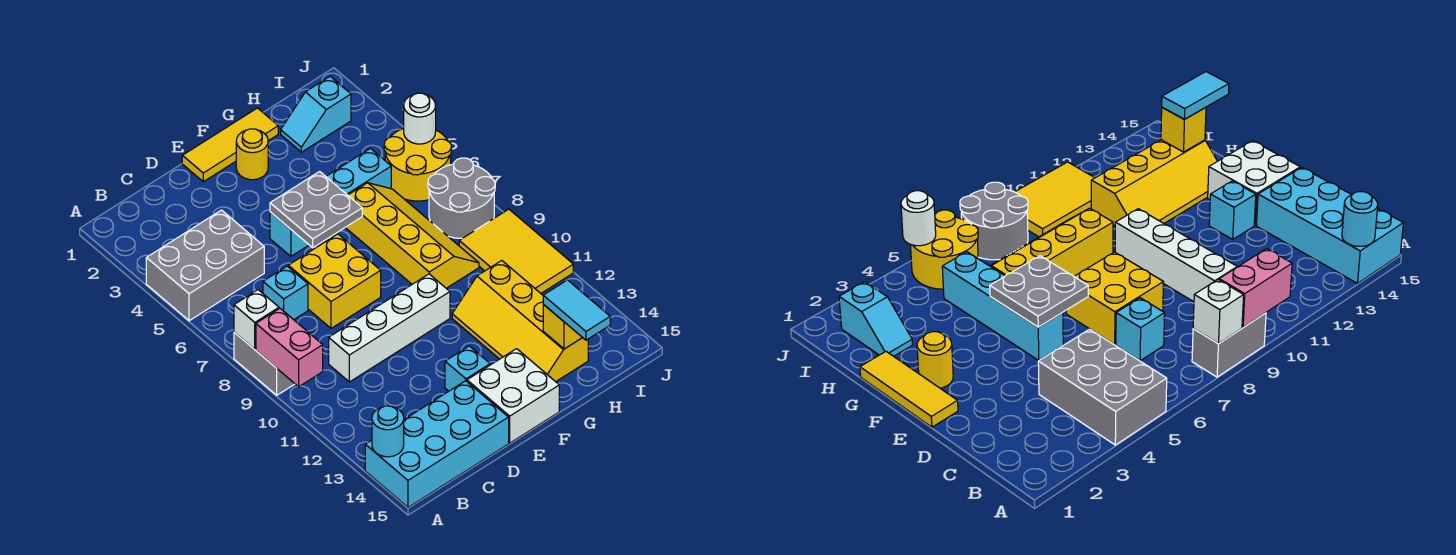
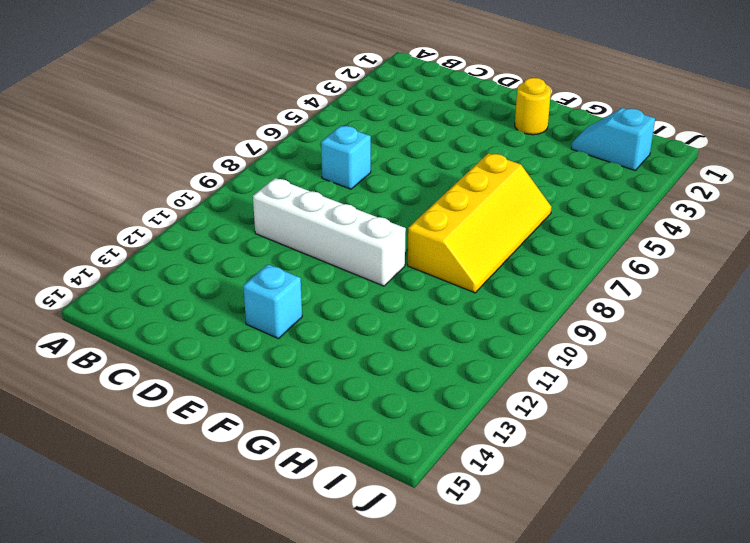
none -> grey brick A4:C5 level 1
none -> grey brick A8:A9 level 1
none -> cyan brick A14:D15 level 1

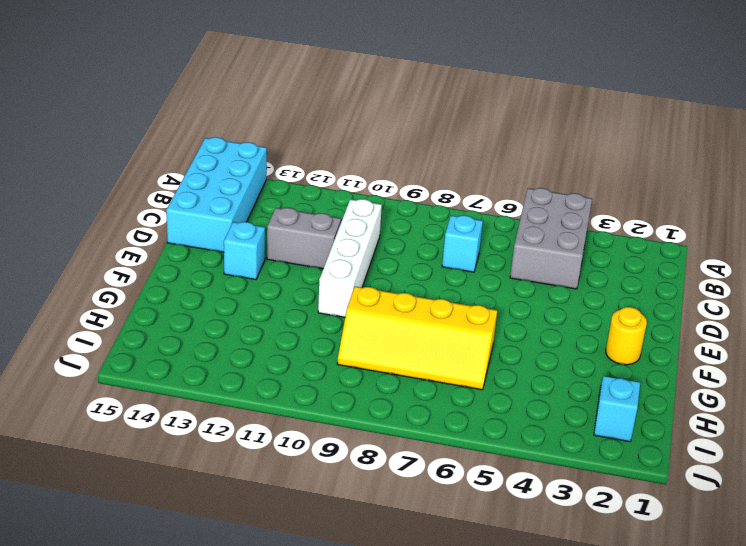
grey brick D11:D12 level 1 -> grey brick A8:A9 level 1
none -> yellow brick D7:E8 level 1
none -> yellow tile E1:G1 level 1
none -> cyan brick E5:H5 level 1

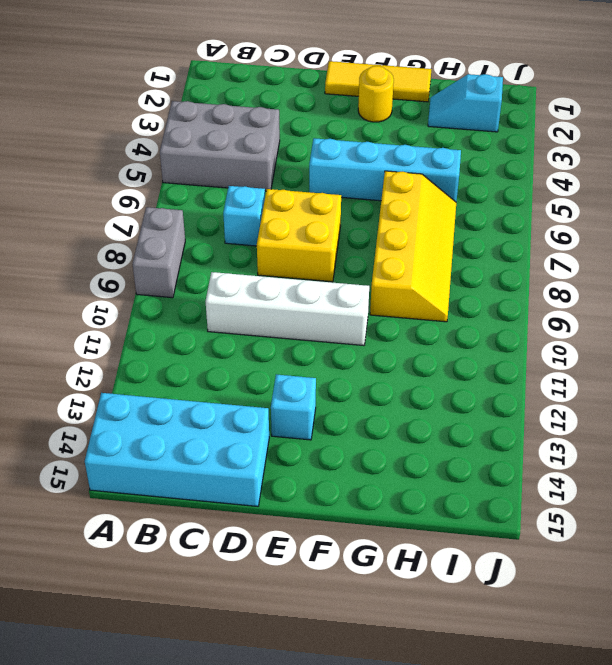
none -> white brick E14:F15 level 1
none -> yellow slope G11:H14 level 1 top H
none -> yellow round brick I5:J6 level 1

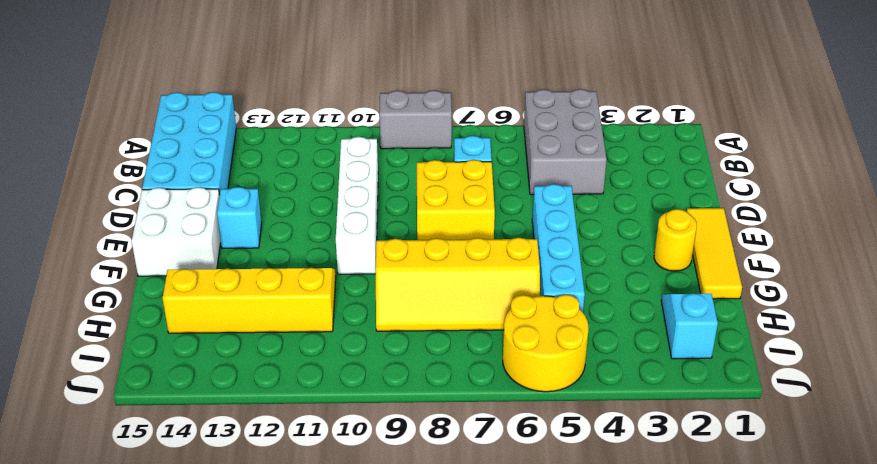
none -> grey round brick I7:J8 level 1
none -> yellow tile I9:J11 level 1
none -> white brick A8 level 2

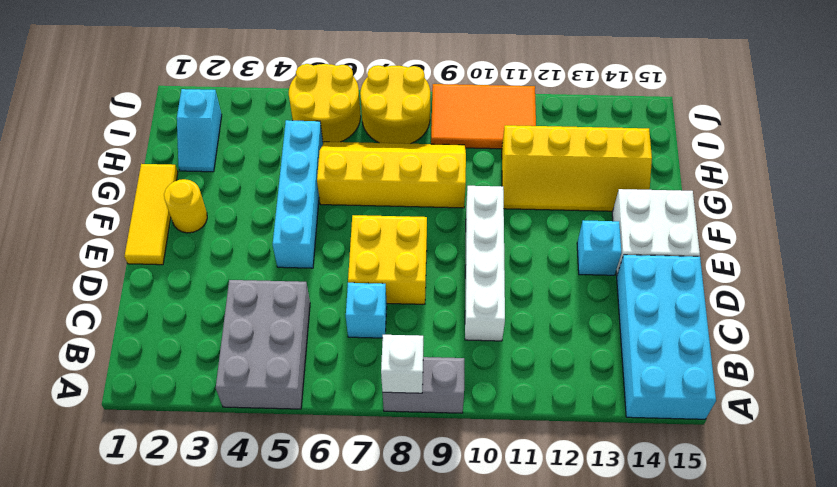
yellow round brick I7:J8 level 1 -> grey round brick I7:J8 level 1
orange tile I9:J11 level 1 -> yellow tile I9:J11 level 1
none -> pink brick A9:A10 level 2
none -> cyan round brick A14 level 2
none -> grey plate E5:F6 level 2

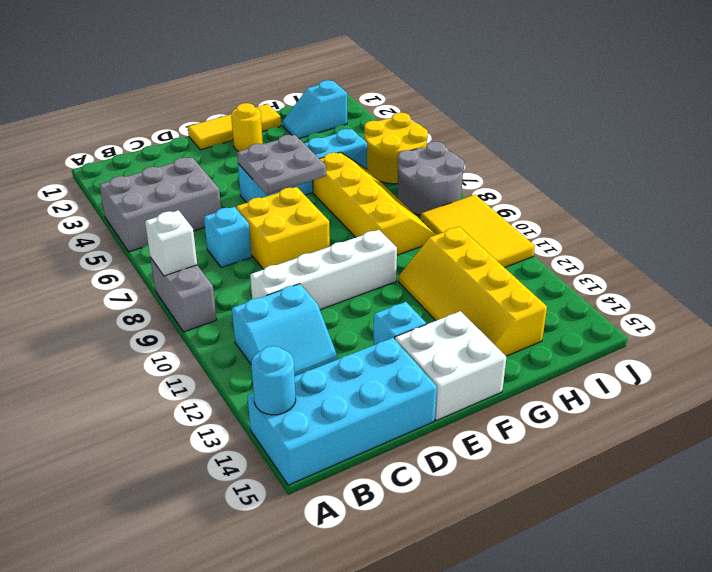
cyan slope B11:C12 level 1 top 11 -> none
none -> pink brick A9:A10 level 2
none -> yellow brick H14 level 2
none -> white round brick J5 level 2

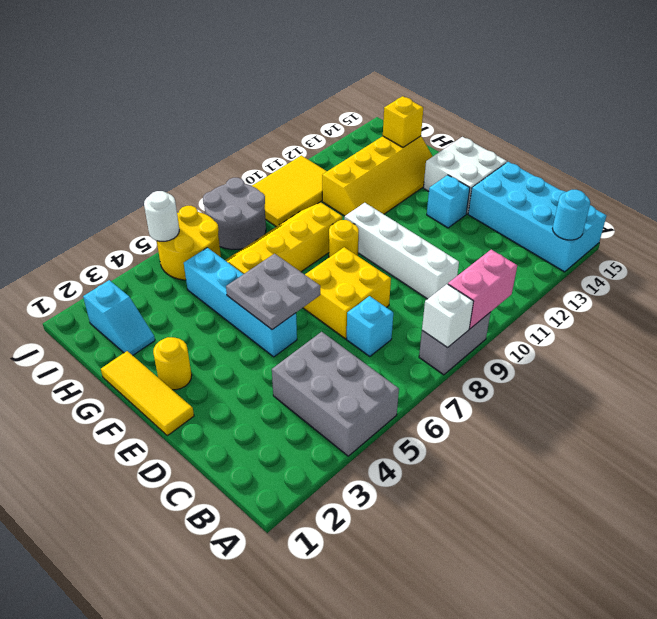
yellow round brick F9 level 1 -> none
none -> cyan tile H14:H15 level 3

